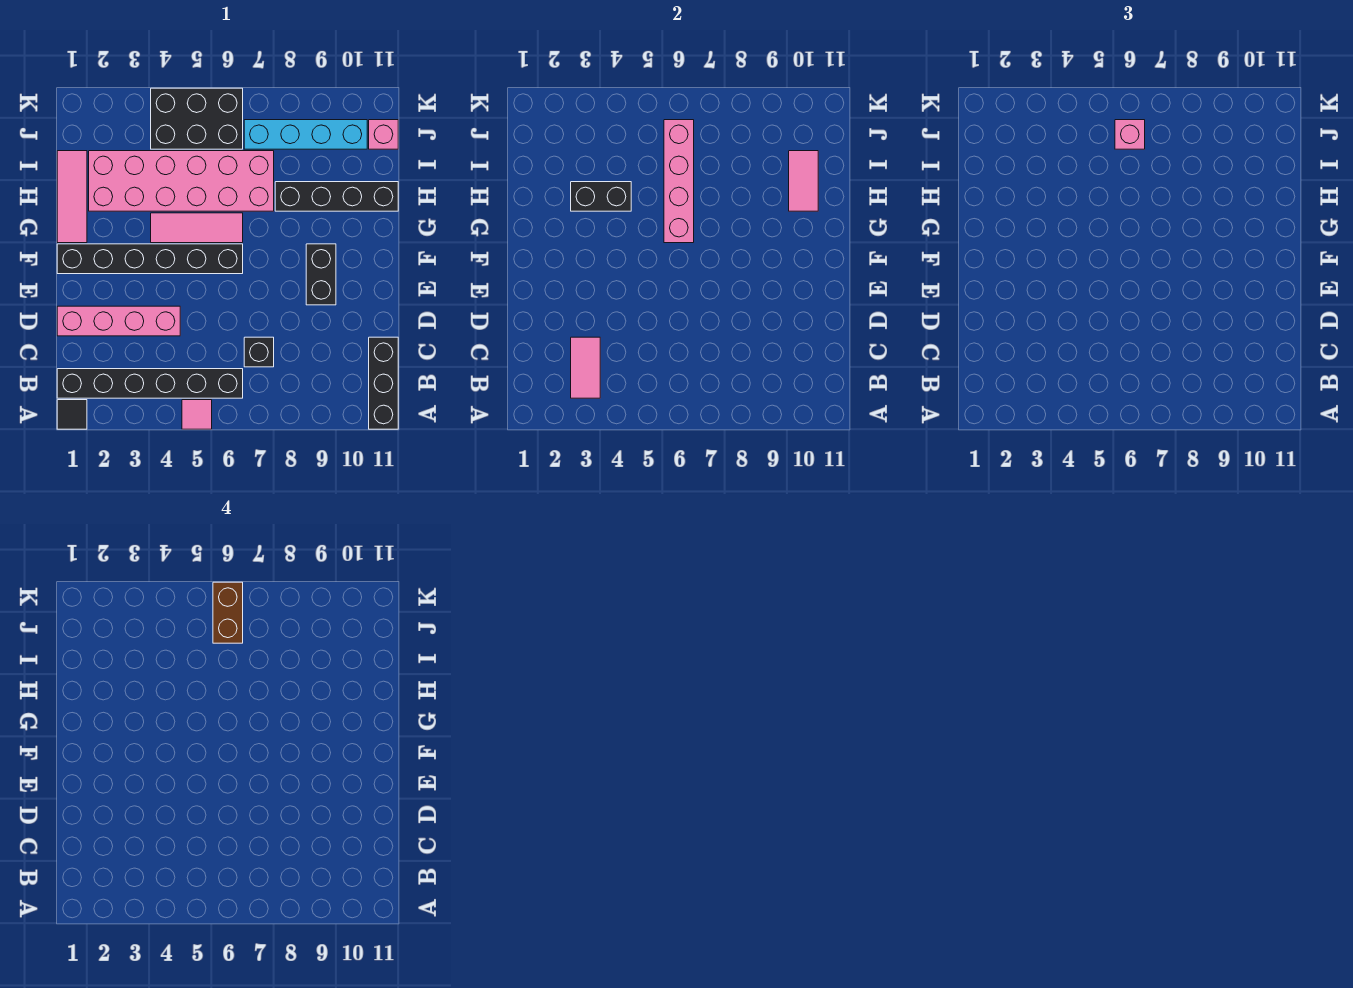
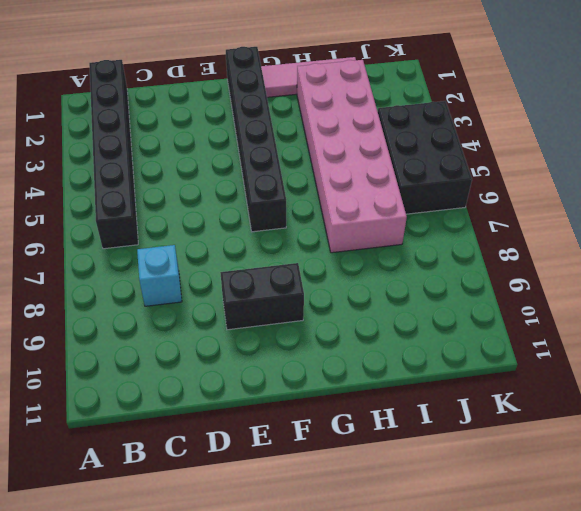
cyan brick C8 level 1 -> none
none -> black tile A1 level 1
none -> pink tile A5 level 1
none -> black brick A11:C11 level 1

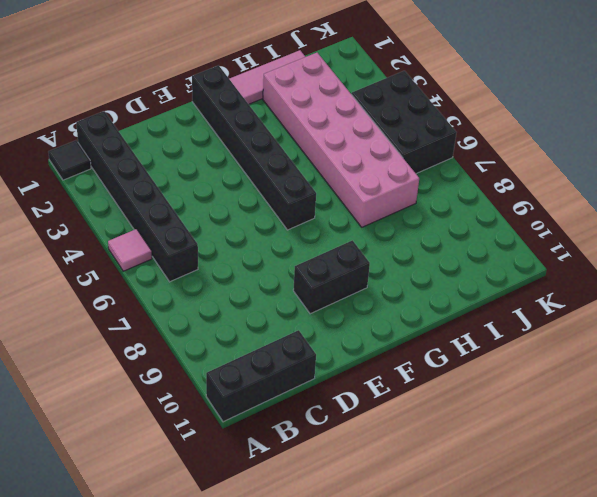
none -> black brick C7 level 1
none -> pink brick D1:D4 level 1
none -> pink tile G4:G6 level 1

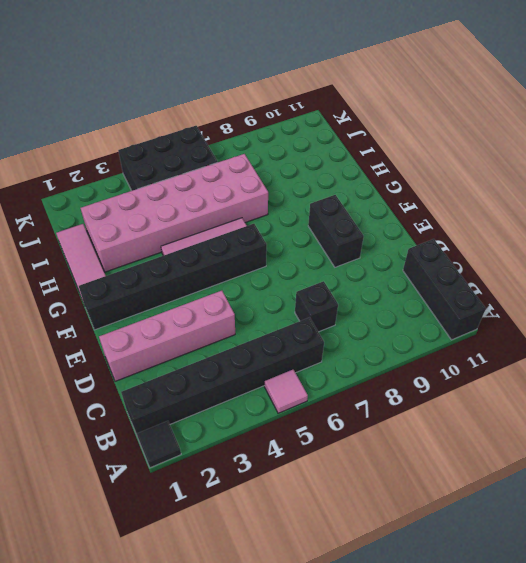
none -> black brick H8:H11 level 1
none -> cyan brick J7:J10 level 1
none -> pink brick J11 level 1

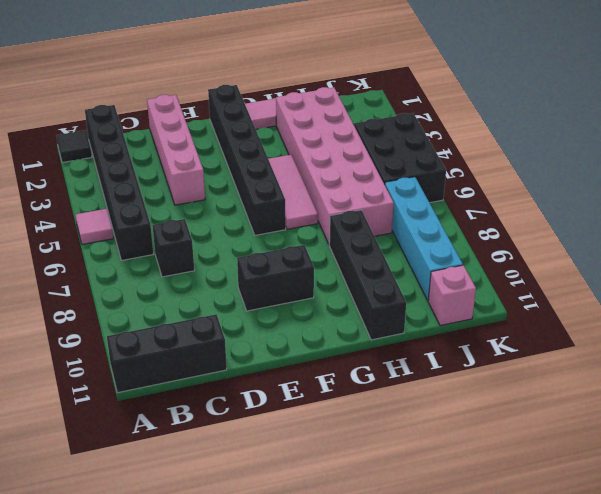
none -> pink tile B3:C3 level 2
none -> pink brick G6:J6 level 2
none -> black brick H3:H4 level 2

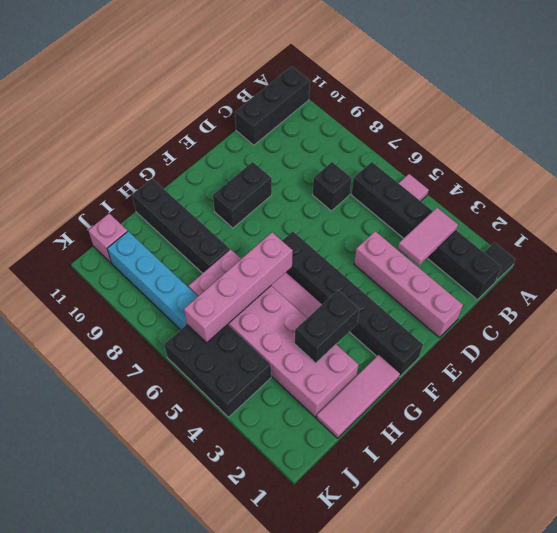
black brick G3:H3 level 2 -> black brick H3:H4 level 2
none -> pink tile H10:I10 level 2
none -> pink brick J6 level 3
none -> brown brick J6:K6 level 4

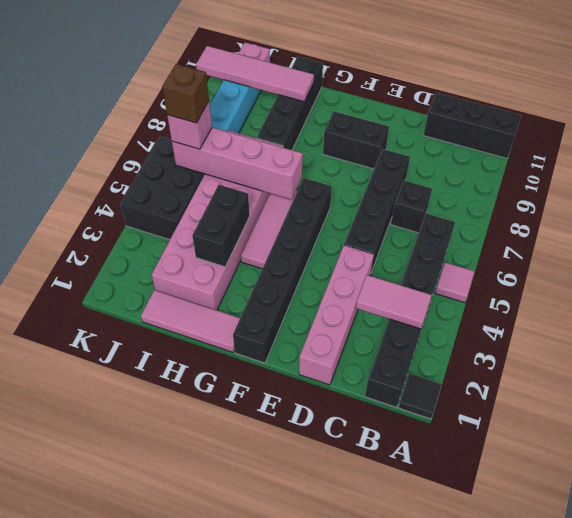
black brick D5:D8 level 1 -> none
pink tile H10:K10 level 2 -> pink tile H10:I10 level 2
brown brick J6 level 4 -> brown brick J6:K6 level 4

